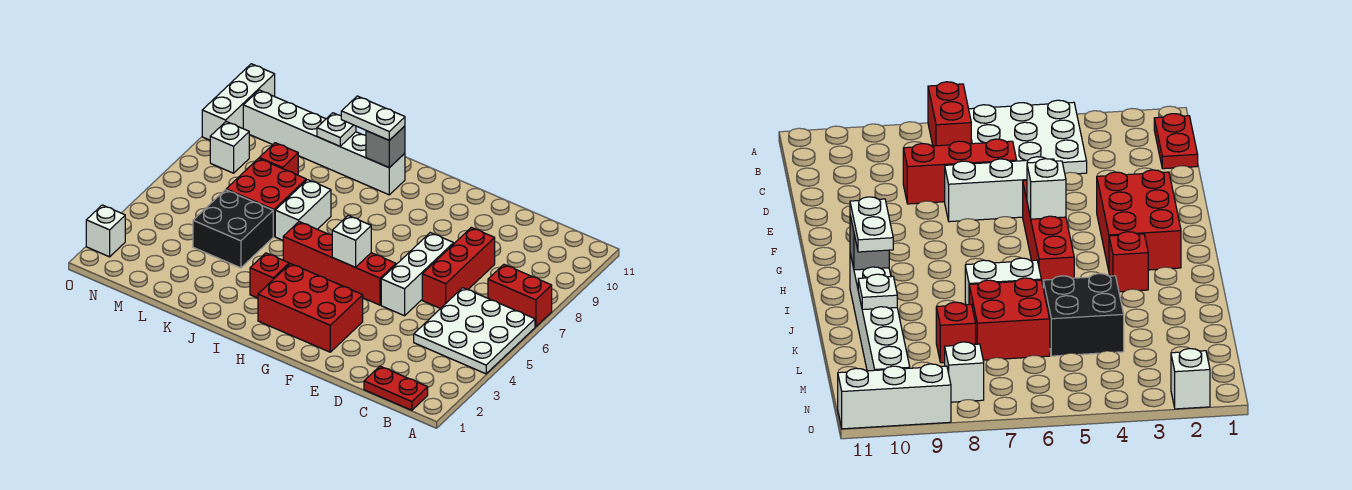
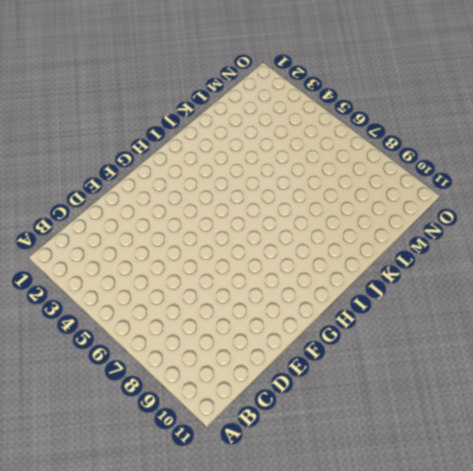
none -> white plate A4:C6 level 1
none -> red brick A7:B7 level 1
none -> red plate B1:C1 level 1

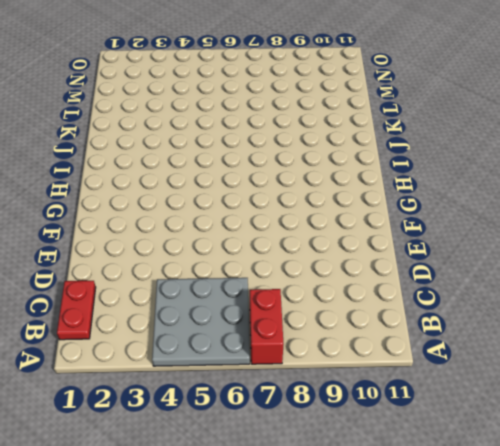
grey plate A4:C6 level 1 -> white plate A4:C6 level 1
none -> red brick D6:D8 level 1
none -> white brick E5:E7 level 1
none -> red brick F2:H3 level 1

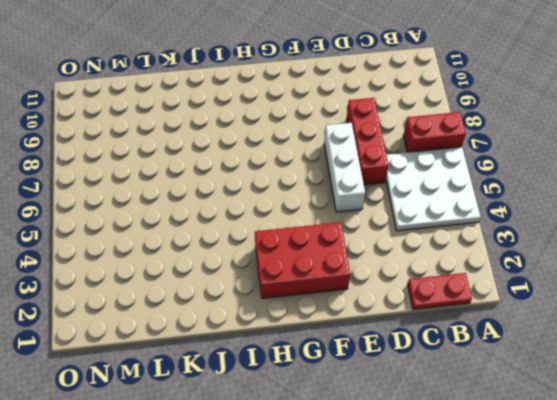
none -> red brick F5:I5 level 1
none -> red brick I3 level 1
none -> white brick I10:N10 level 1

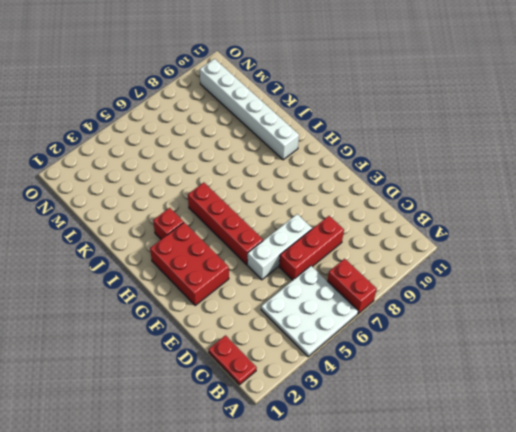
none -> white brick J6:J7 level 1
none -> black brick K4:L5 level 1
none -> red brick K6:L7 level 1

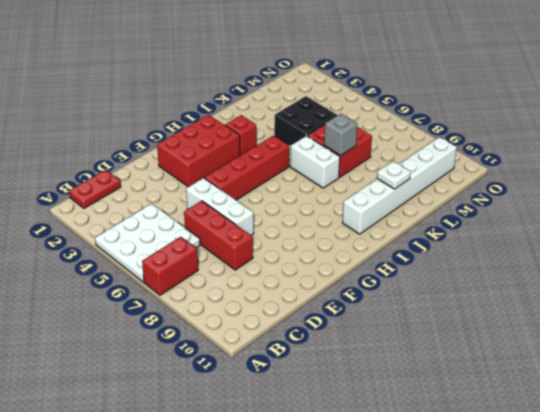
grey brick K7 level 2 -> grey brick I10 level 2
none -> red brick L8 level 1
none -> white brick N8 level 1
none -> white brick O2 level 1

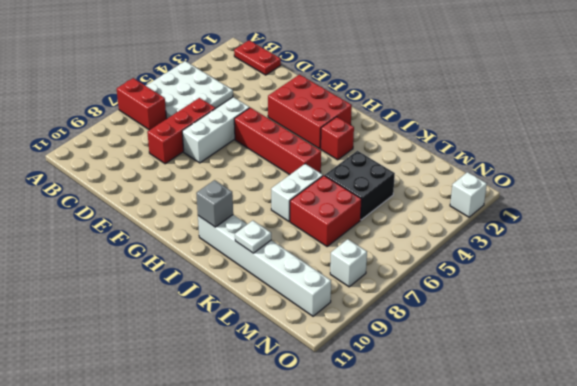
none -> red brick L8 level 1
none -> white brick O9:O11 level 1
none -> white brick G5 level 2

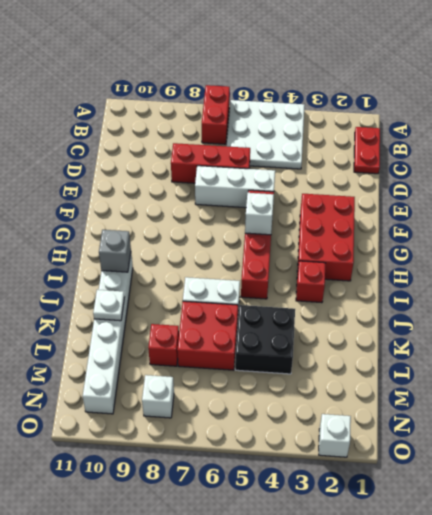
none -> white brick O9:O11 level 1
none -> white plate I10:J10 level 3

